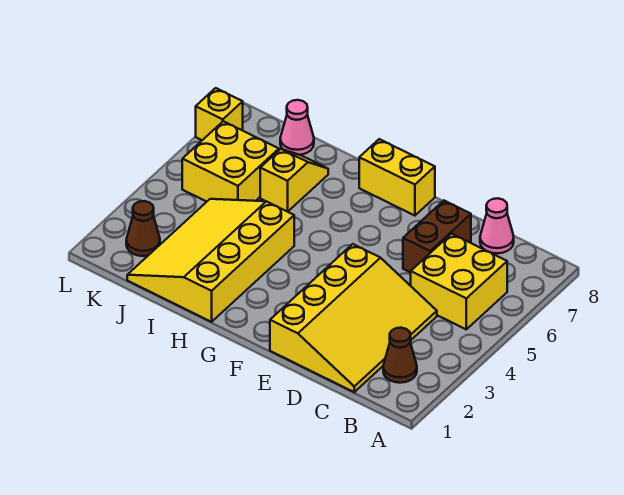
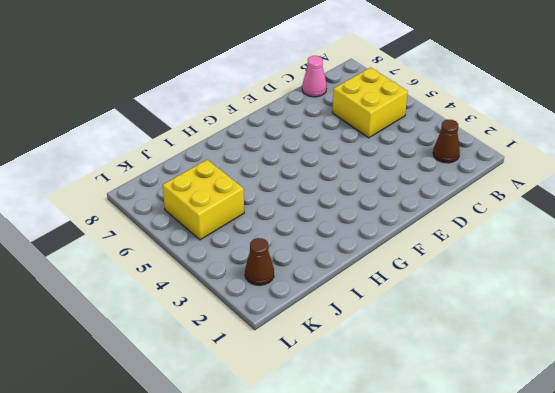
none -> yellow slope C1:E4 level 1 top E
none -> brown brick D6:D7 level 1
none -> yellow brick F8:G8 level 1

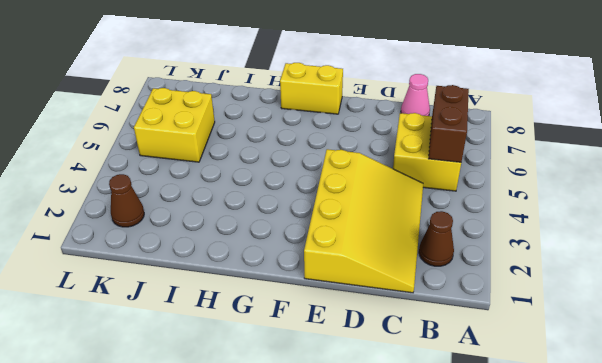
brown brick B5:B6 level 2 -> brown brick D6:D7 level 1
none -> yellow slope H1:J4 level 1 top H
none -> yellow slope I6:I7 level 1 top 6
none -> pink cone J8 level 1

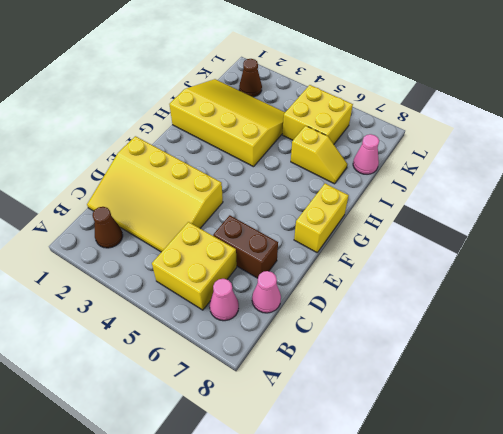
pink cone B7 level 1 -> none
none -> yellow brick L7 level 1

